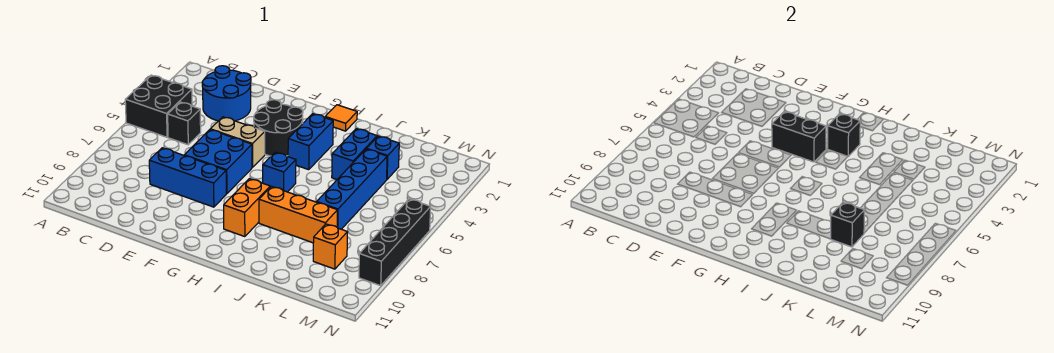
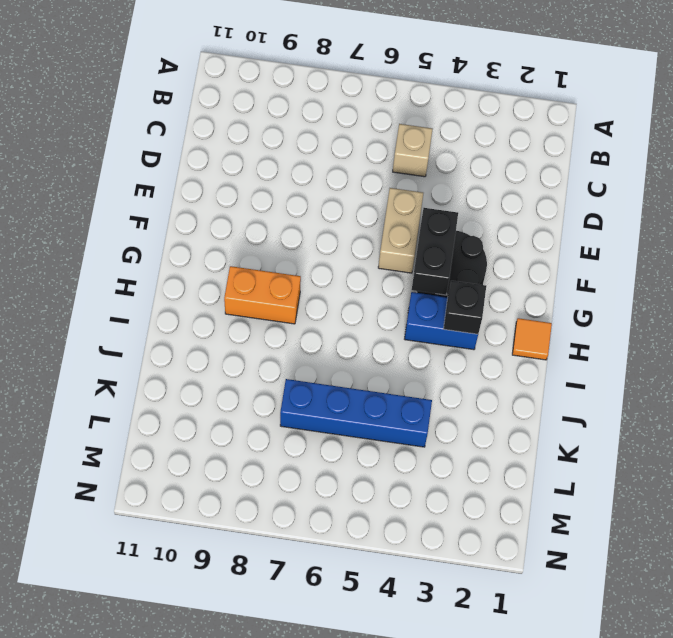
tan brick C5 level 1 -> black brick C5 level 1
none -> black brick A4:B5 level 1
none -> blue round brick C2:D3 level 1
none -> blue brick D8:F8 level 1

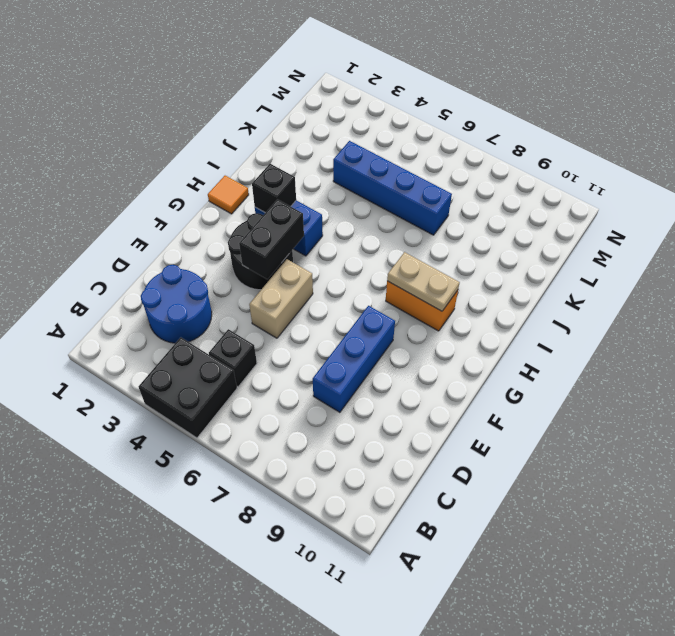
tan plate H8:H9 level 2 -> none
none -> blue brick E6:F7 level 1
none -> blue brick H6 level 1
none -> orange brick I8:K8 level 1

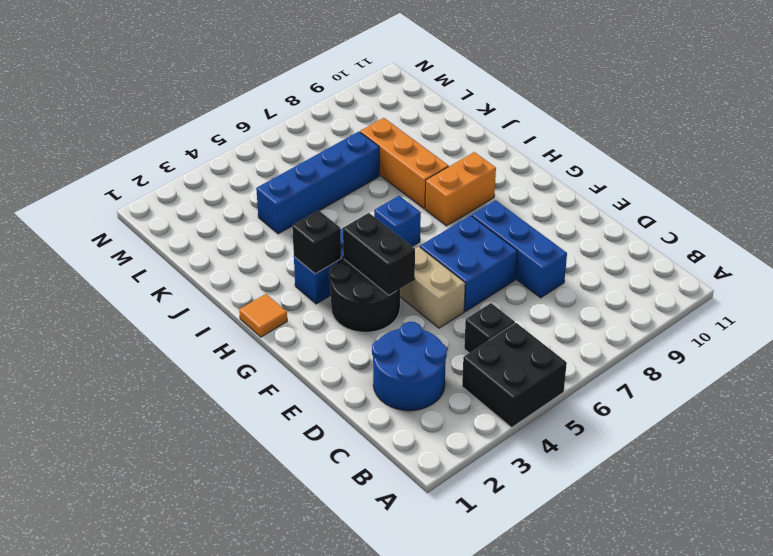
none -> blue brick J3:J4 level 1
none -> blue brick K3 level 1
none -> orange brick L9 level 1

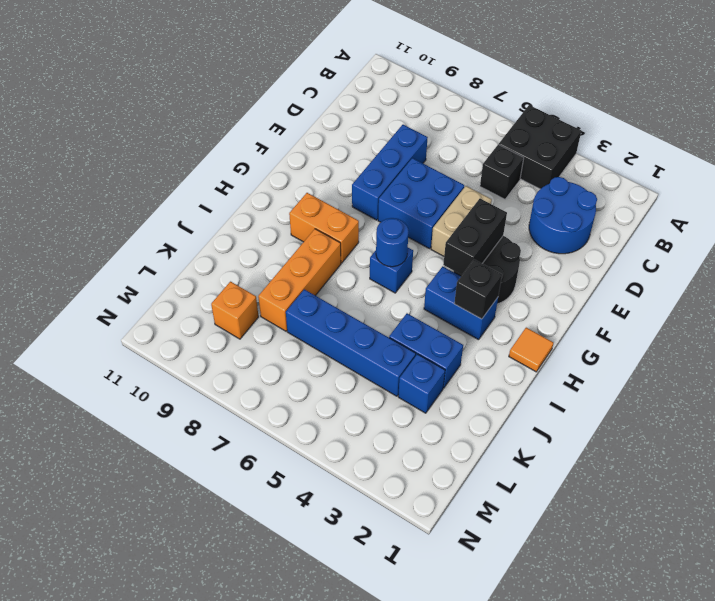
blue round brick H6 level 2 -> none
none -> black brick N6:N9 level 1
none -> black brick K8 level 2

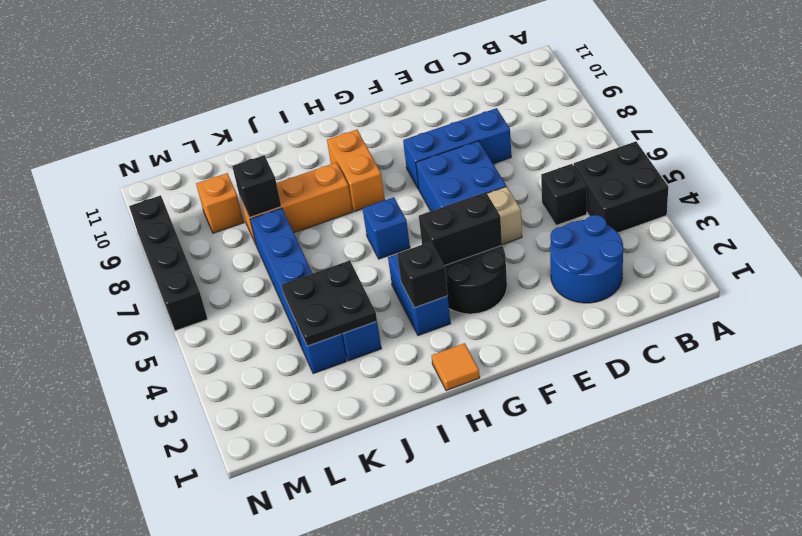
black plate J3:K4 level 2 -> none

